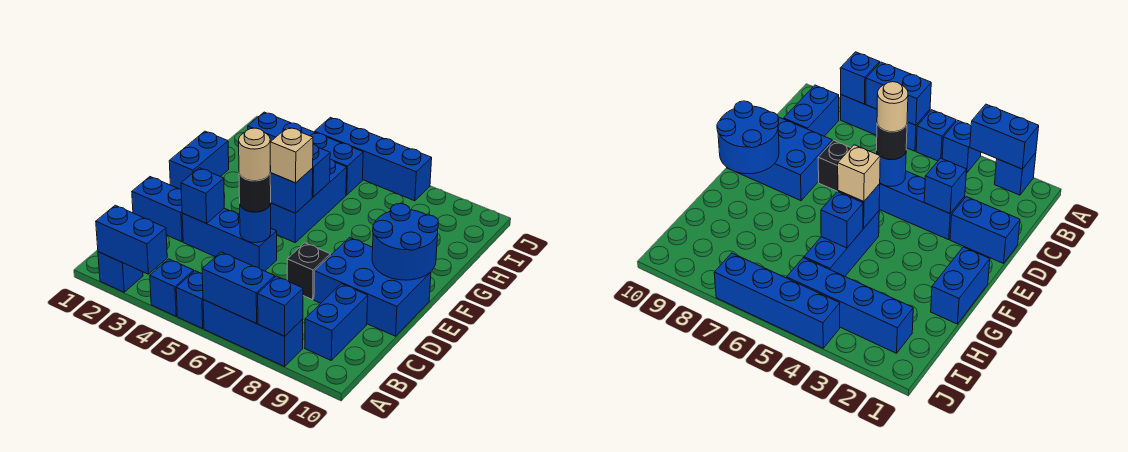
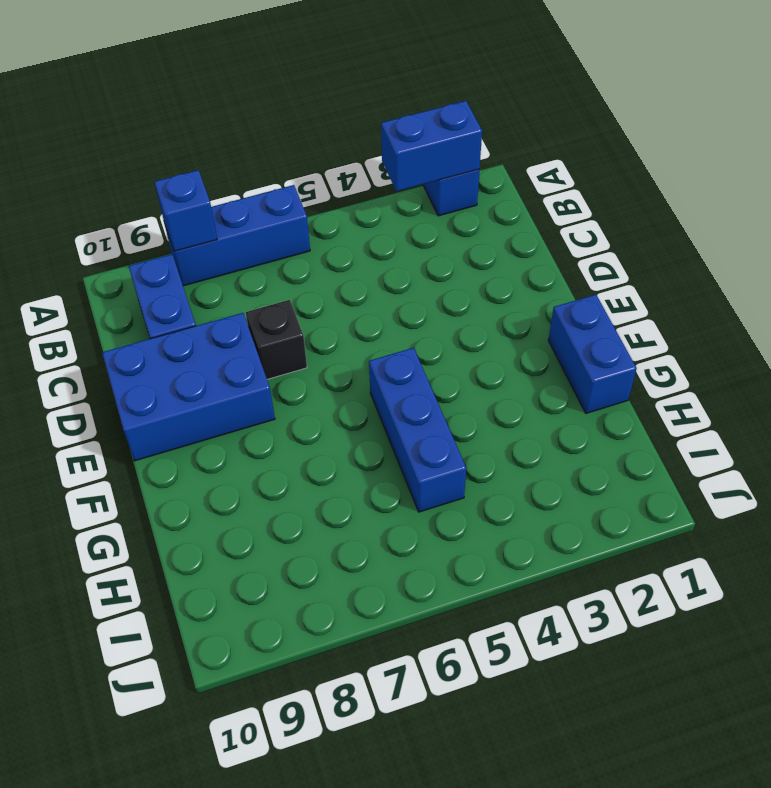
none -> blue brick A4 level 1
none -> blue brick A5 level 1
none -> blue brick D1:D2 level 1

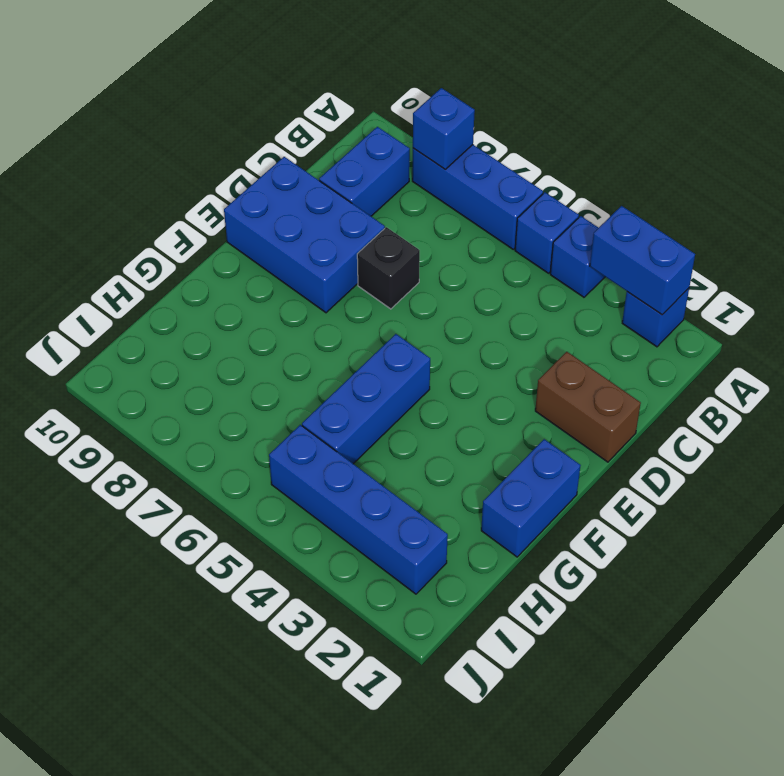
brown brick D1:D2 level 1 -> blue brick D1:D2 level 1
none -> blue brick D3:D5 level 1
none -> blue brick J4:J7 level 1
none -> blue brick A6:A7 level 2

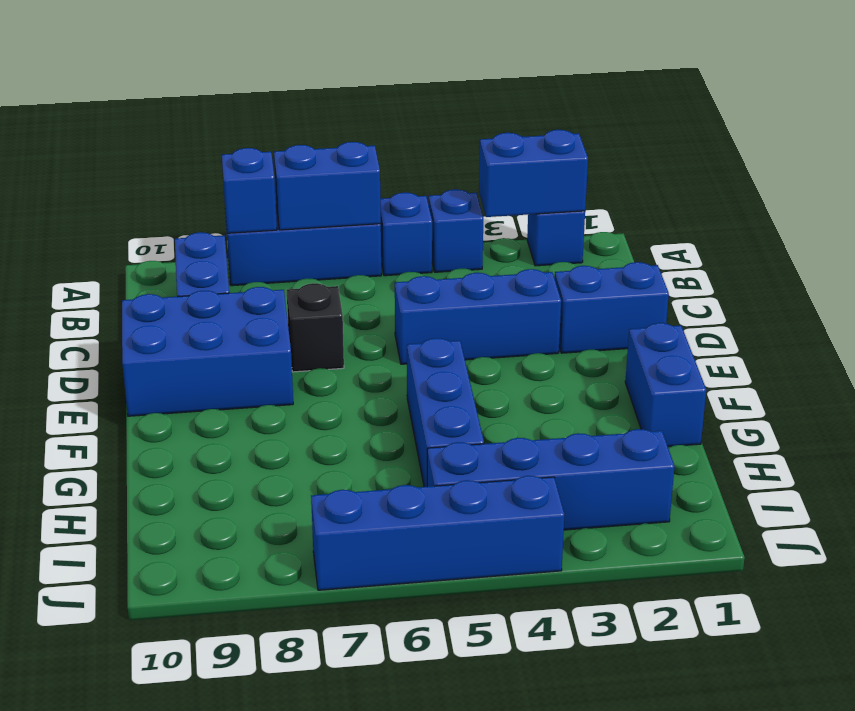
none -> blue brick D3 level 2
none -> blue round brick D5 level 2
none -> blue round brick E9:F10 level 2

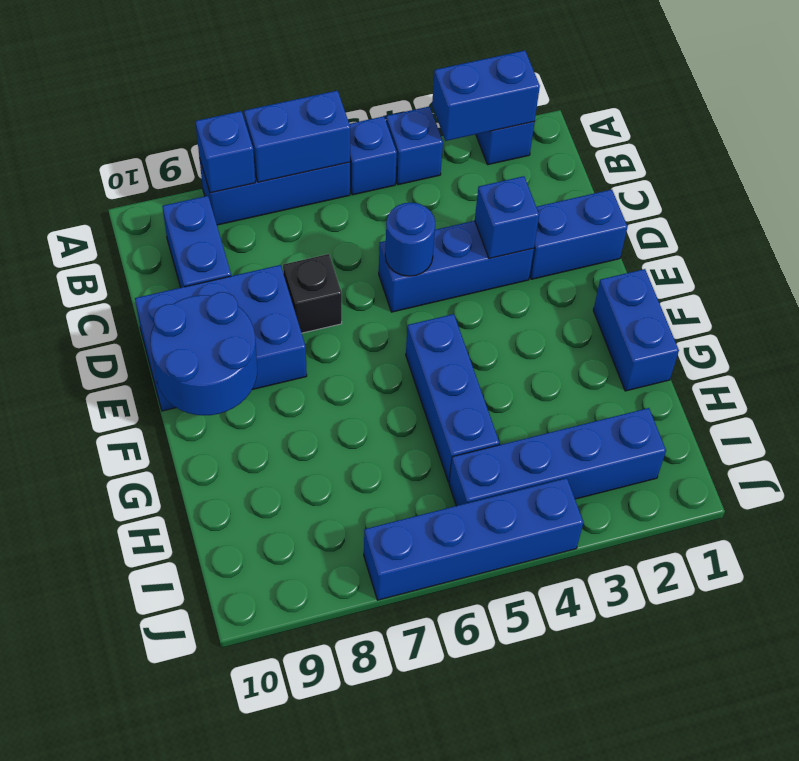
none -> blue brick F5 level 2
none -> blue brick G5 level 2
none -> black round brick D5 level 3

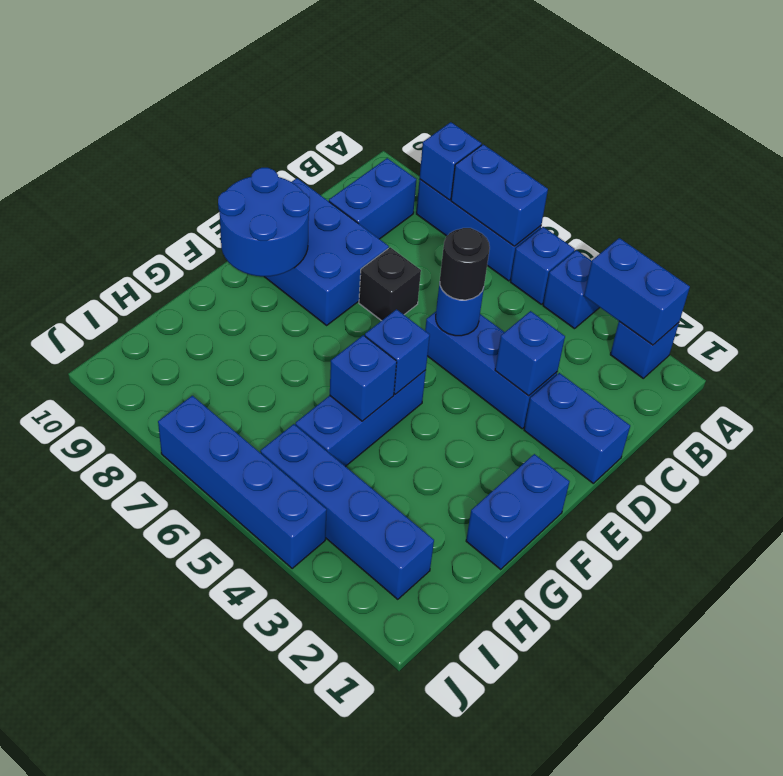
none -> tan brick F5 level 3
none -> tan round brick D5 level 4

